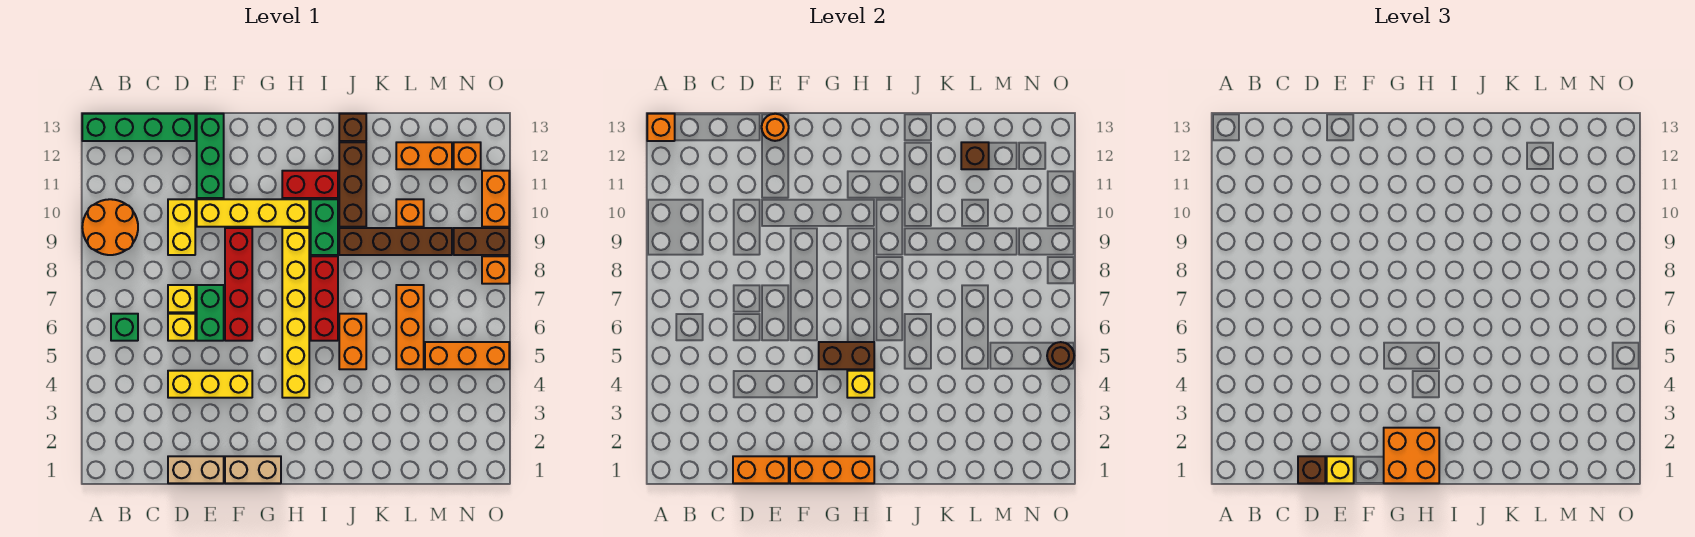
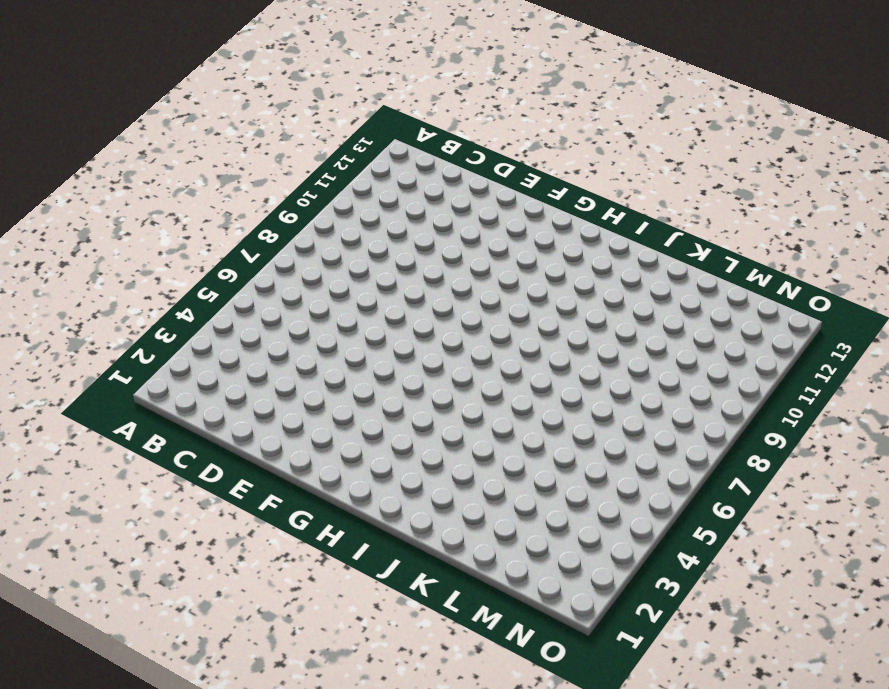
none -> orange round brick A9:B10 level 1
none -> green brick A13:D13 level 1
none -> green brick B6 level 1
none -> tan brick D1:E1 level 1

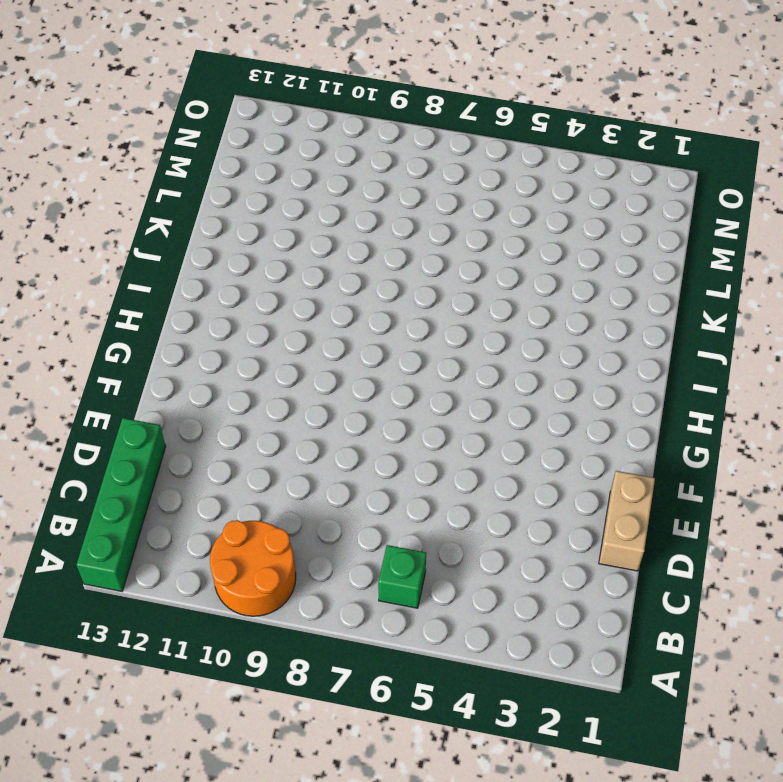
none -> yellow brick D4:F4 level 1
none -> yellow brick D6 level 1
none -> yellow brick D7 level 1
none -> yellow brick D9:D10 level 1

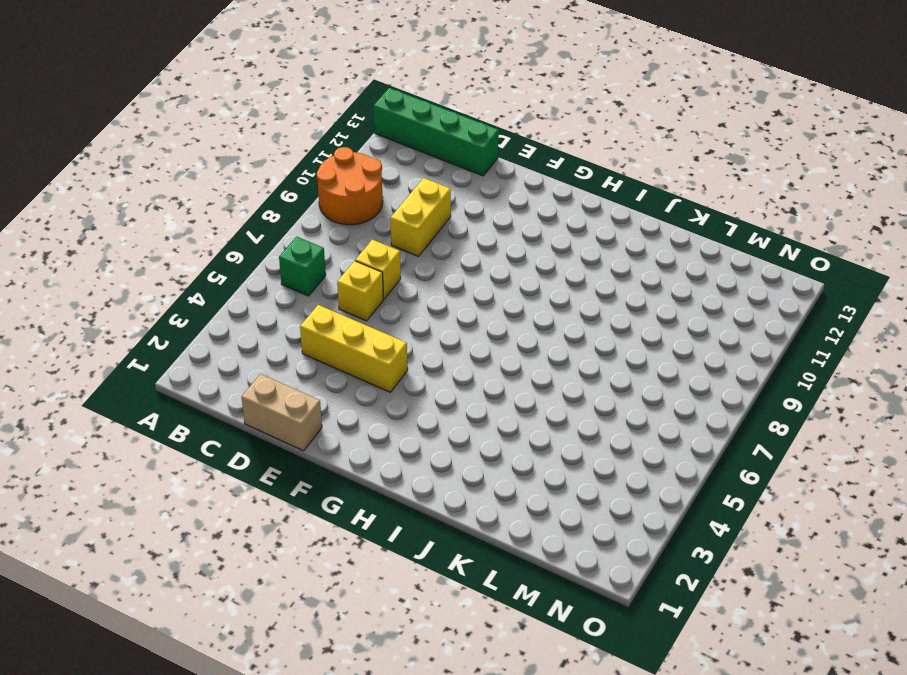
none -> green brick E6:E7 level 1
none -> yellow brick E10:H10 level 1
none -> green brick E11:E13 level 1
none -> tan brick F1:G1 level 1

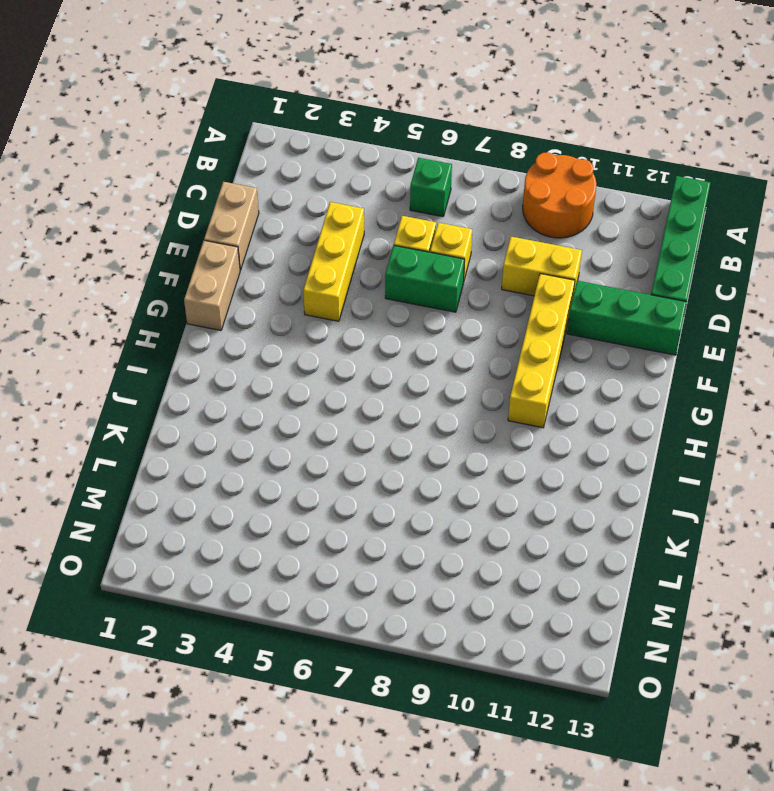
none -> red brick F6:F9 level 1
none -> yellow brick H4:H9 level 1
none -> red brick H11:I11 level 1
none -> red brick I6:I8 level 1

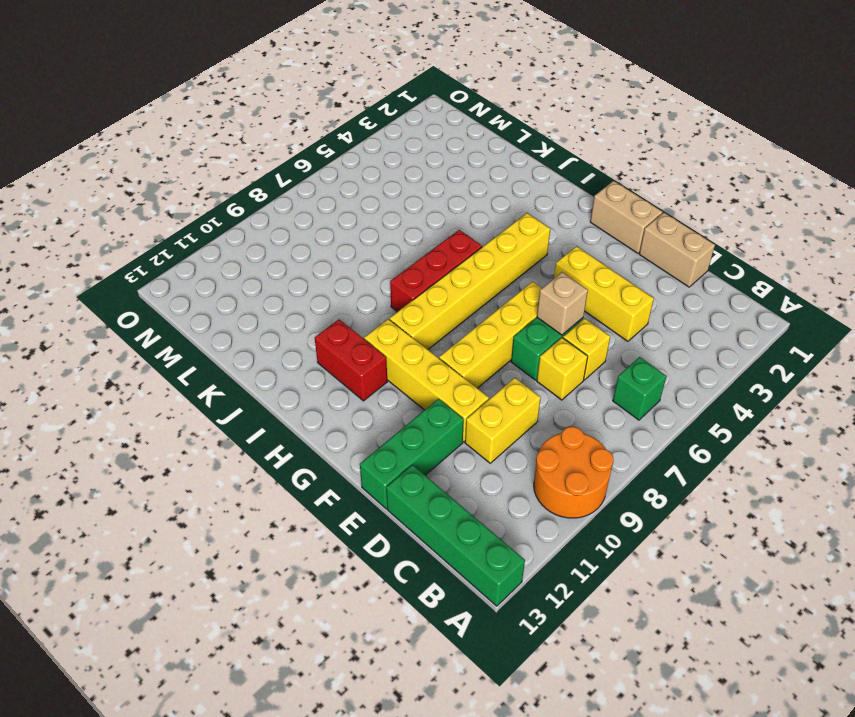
tan brick E6 level 2 -> none
yellow brick F6:F9 level 1 -> red brick F6:F9 level 1
none -> green brick I9:I10 level 1
none -> orange brick J5:J6 level 1
none -> brown brick J9:M9 level 1
none -> brown brick J10:J12 level 1

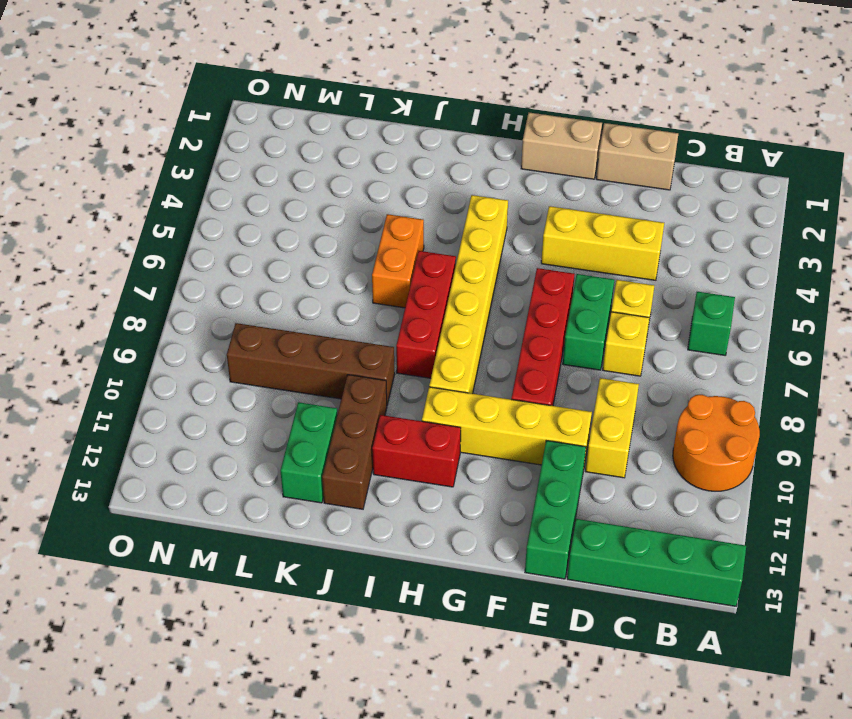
green brick K11:K12 level 1 -> green brick I9:I10 level 1
none -> brown brick J13 level 1
none -> orange brick L5:L7 level 1
none -> orange brick L10 level 1
none -> orange brick L12:M12 level 1

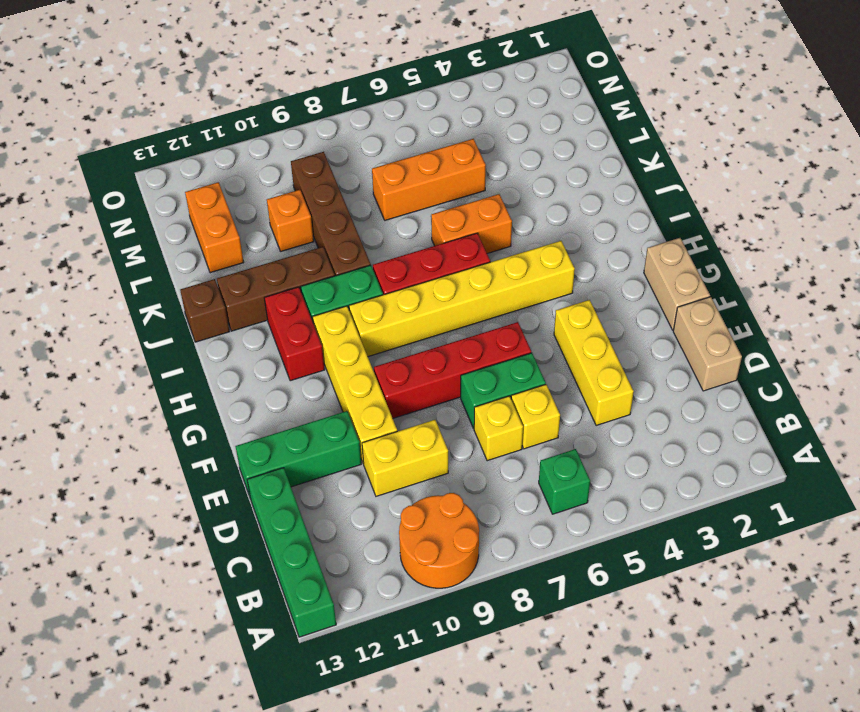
none -> orange brick M5:O5 level 1
none -> brown brick N9:O9 level 1
none -> orange brick N12 level 1
none -> orange brick O8 level 1

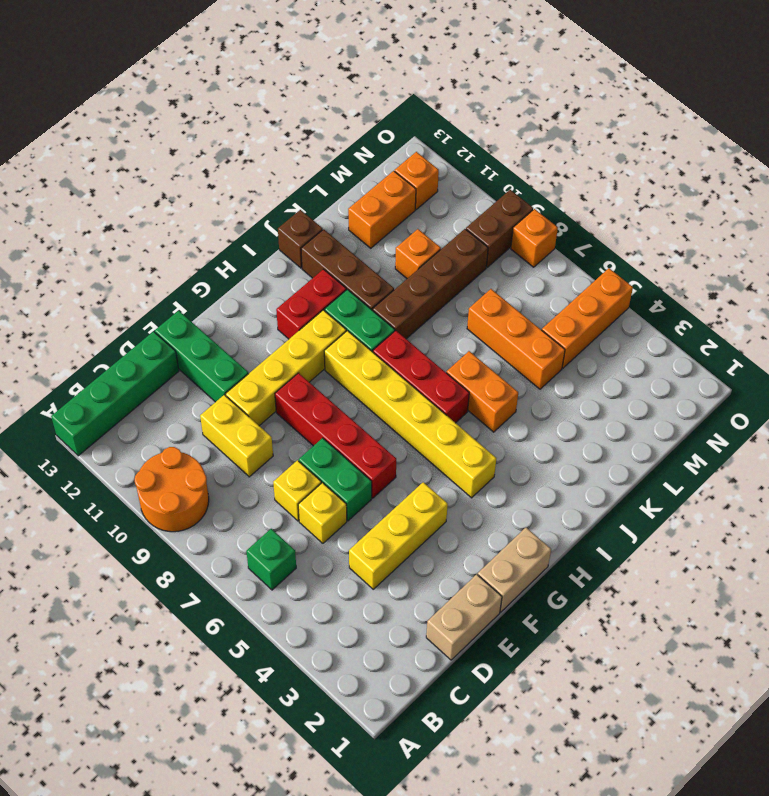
none -> orange brick O10:O11 level 1
none -> orange brick A13 level 2
none -> orange brick D1:E1 level 2
none -> orange round brick E13 level 2

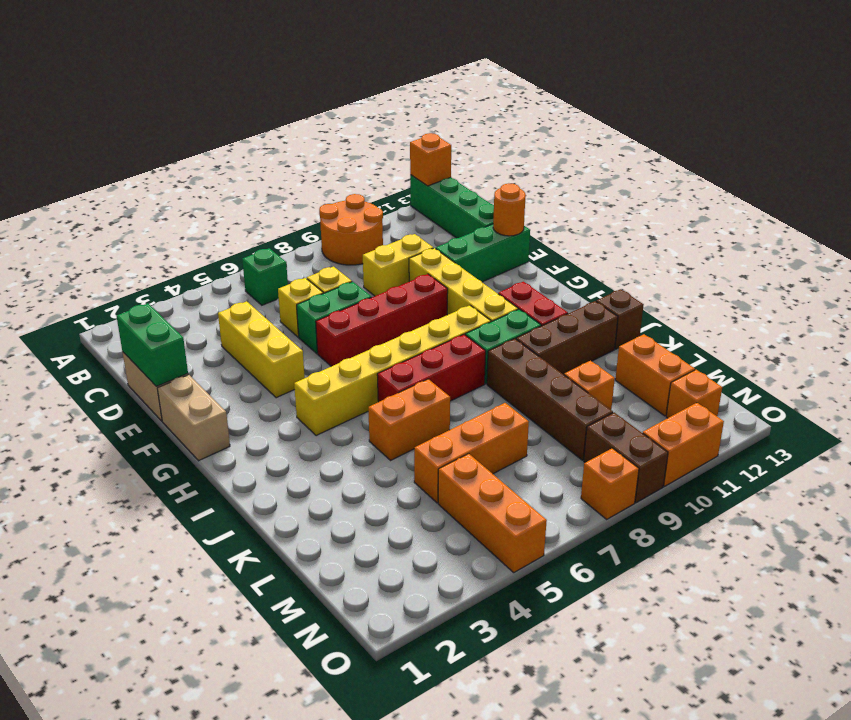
green brick D1:E1 level 2 -> orange brick D1:E1 level 2
none -> orange brick F1:H1 level 2
none -> brown brick G5:H5 level 2
none -> yellow brick H4 level 2
none -> brown brick L12 level 2

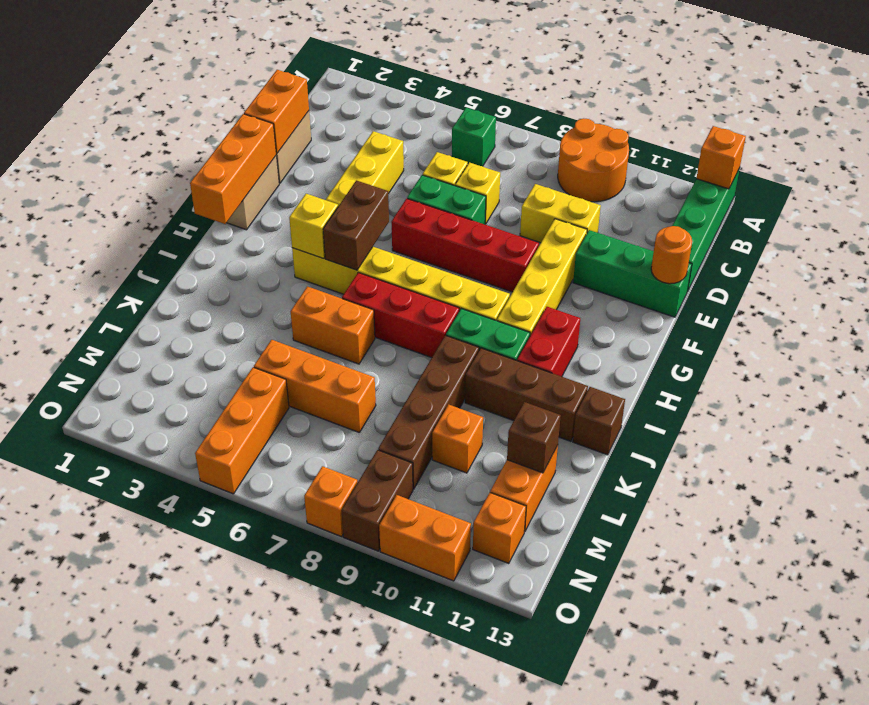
none -> brown round brick O5 level 2
none -> brown brick D1 level 3
none -> yellow brick E1 level 3
none -> orange brick G1:H2 level 3

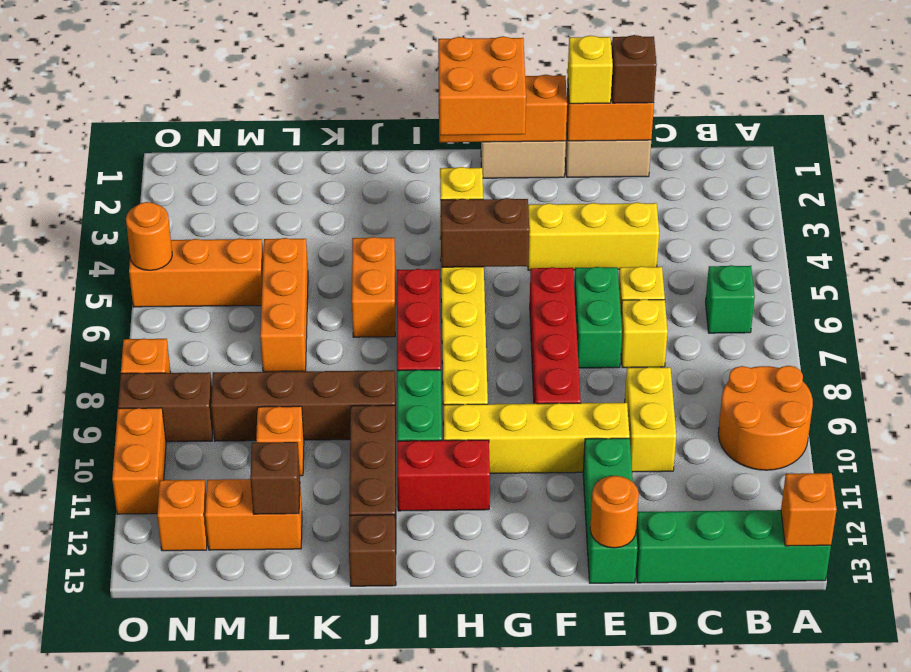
orange round brick O5 level 2 -> brown round brick O5 level 2

